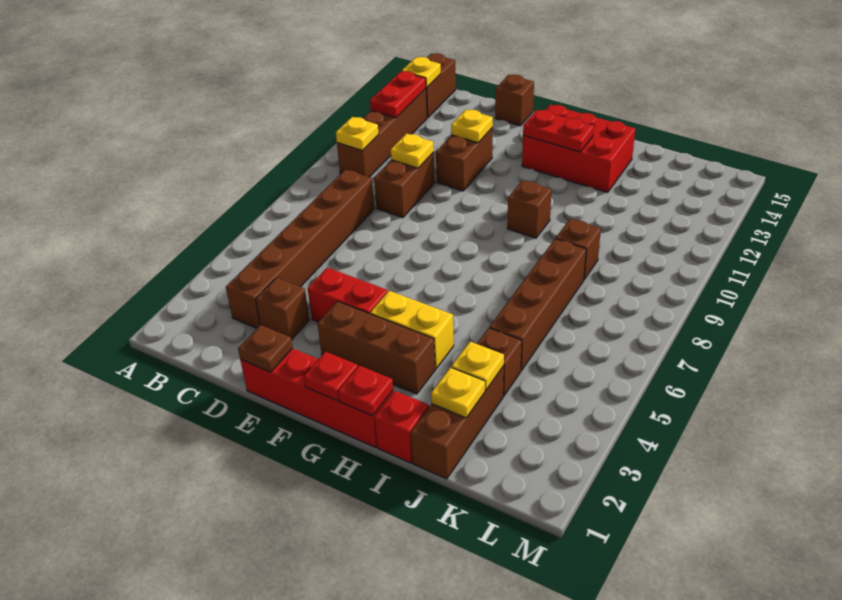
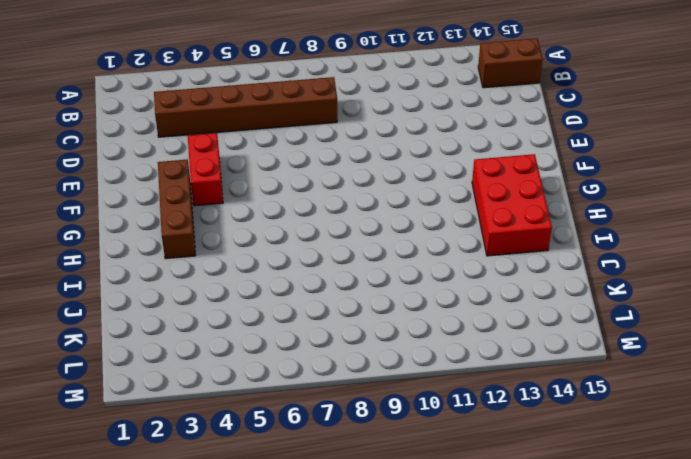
none -> brown brick B10:B13 level 1
none -> brown brick D3 level 1
none -> brown brick D9:D10 level 1

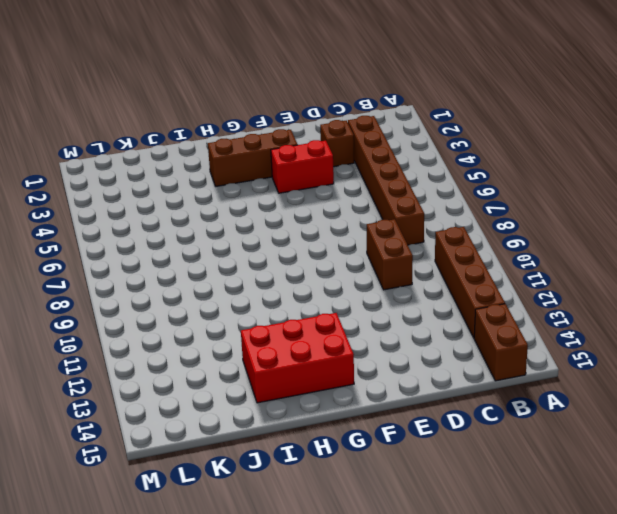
none -> red brick E1:H1 level 1
none -> brown brick E11:E12 level 1
none -> brown brick E15 level 1

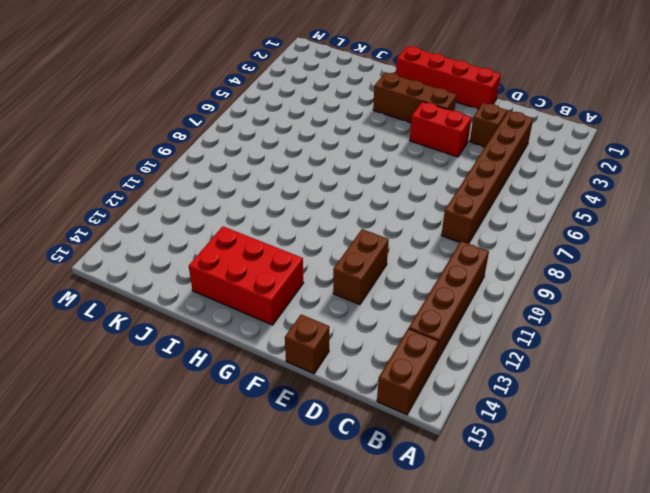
none -> brown brick D9:D10 level 1
none -> yellow brick G4:H4 level 1
none -> brown brick H10 level 1

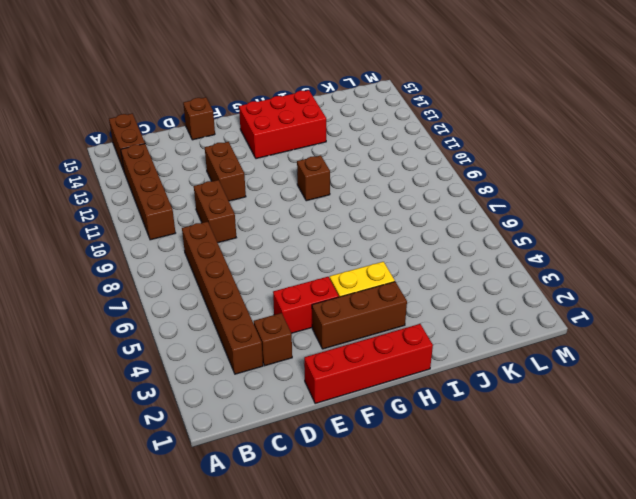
none -> red brick I1 level 1
none -> brown brick J1:J3 level 1
none -> brown brick J4 level 1

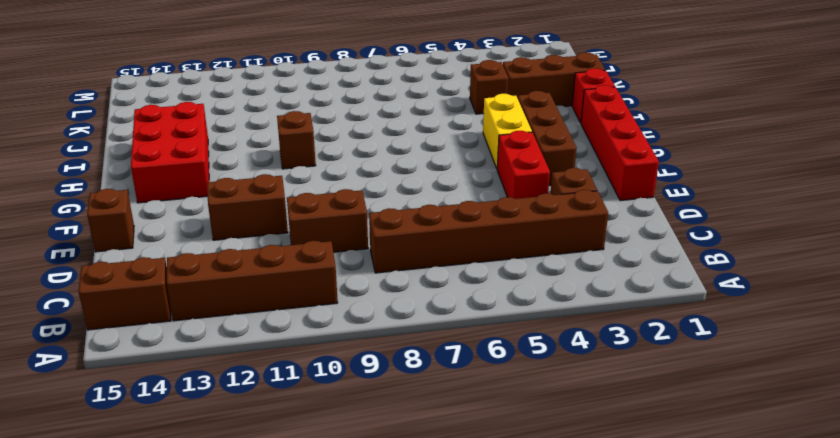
none -> brown brick J5:J8 level 1
none -> brown brick J9 level 1
none -> yellow plate B10 level 2

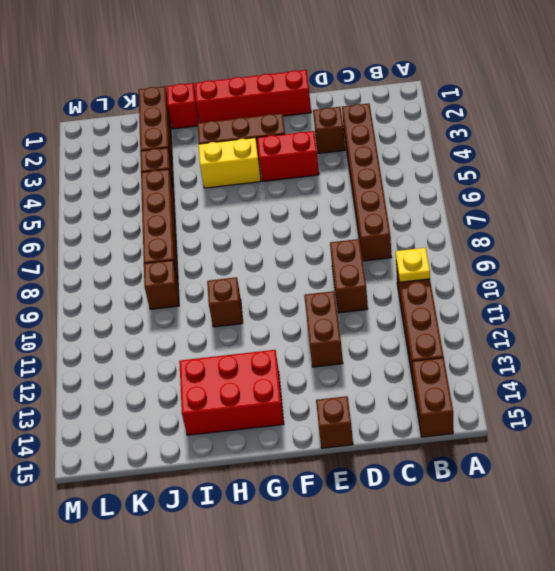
none -> red plate B12:B13 level 2
none -> yellow plate B14 level 2
none -> yellow plate D10 level 2

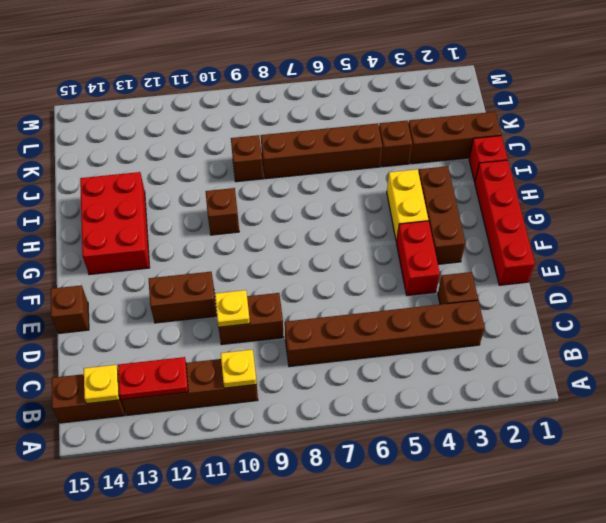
none -> brown plate E1 level 2
none -> yellow plate E12 level 2
none -> red plate G1 level 2

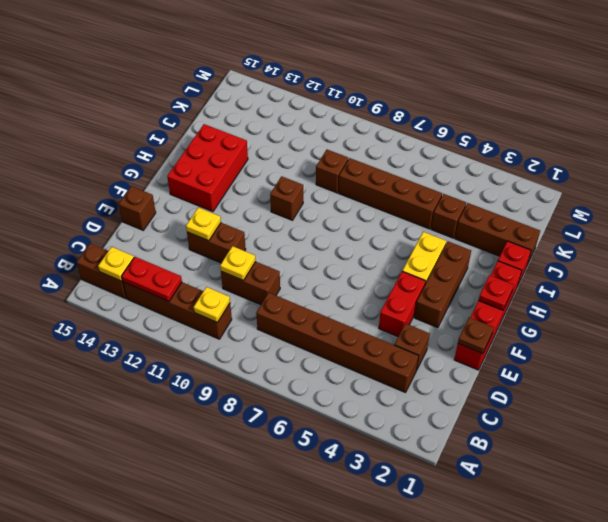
none -> red plate G13:H13 level 2
none -> red plate H1 level 2
none -> yellow plate J2 level 2

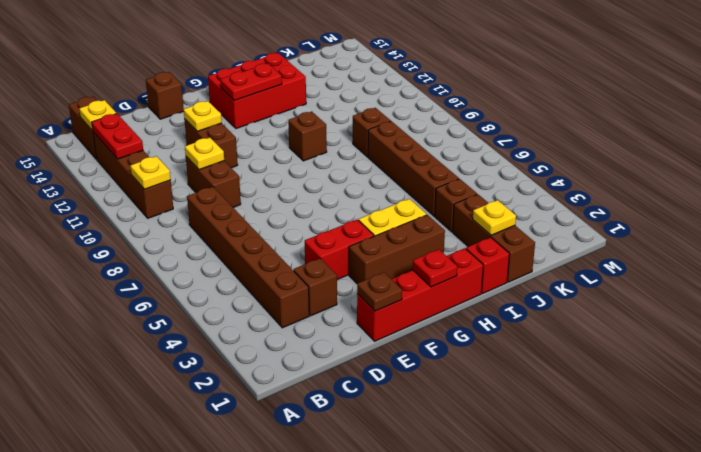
none -> red plate H1 level 2
none -> yellow plate J3 level 2

